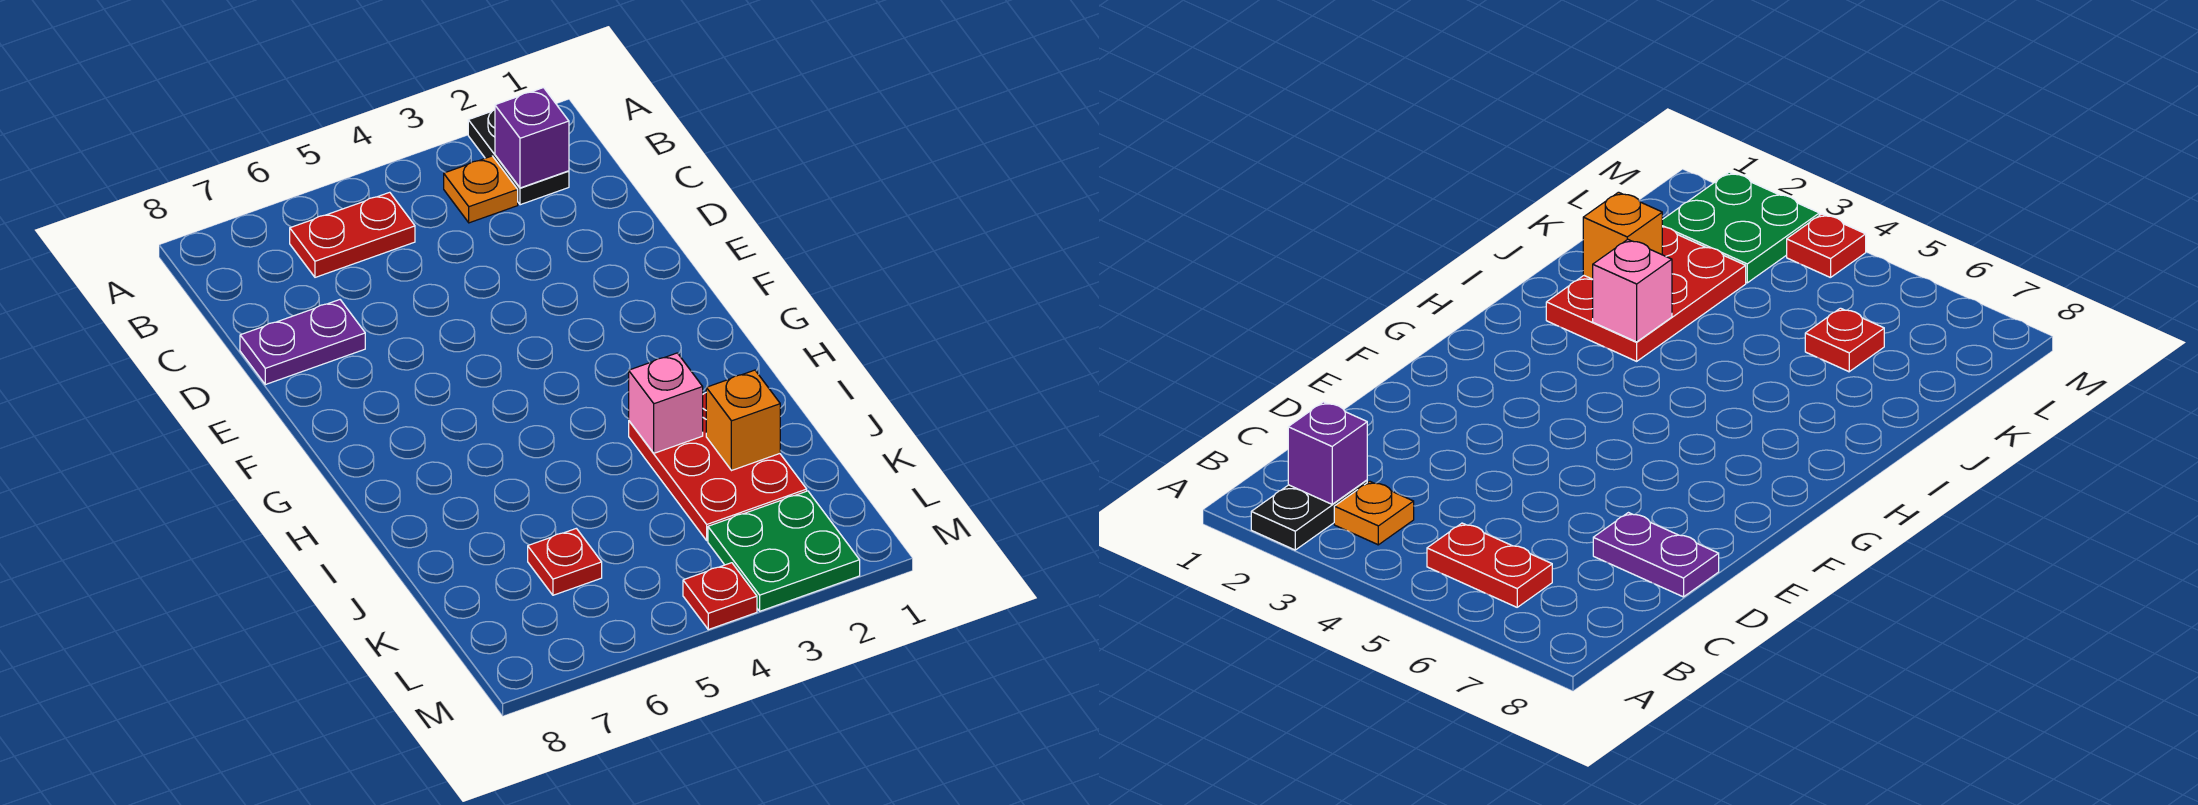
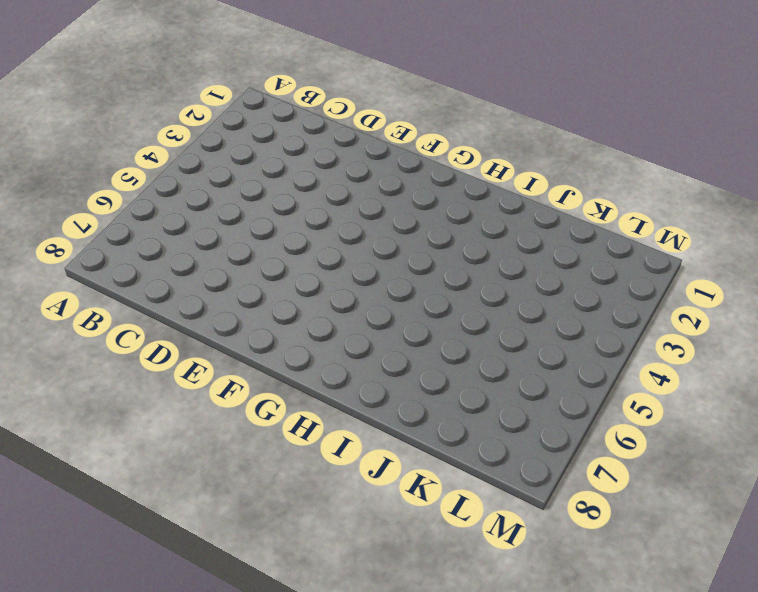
none -> black plate A2:B2 level 1
none -> orange plate B3 level 1

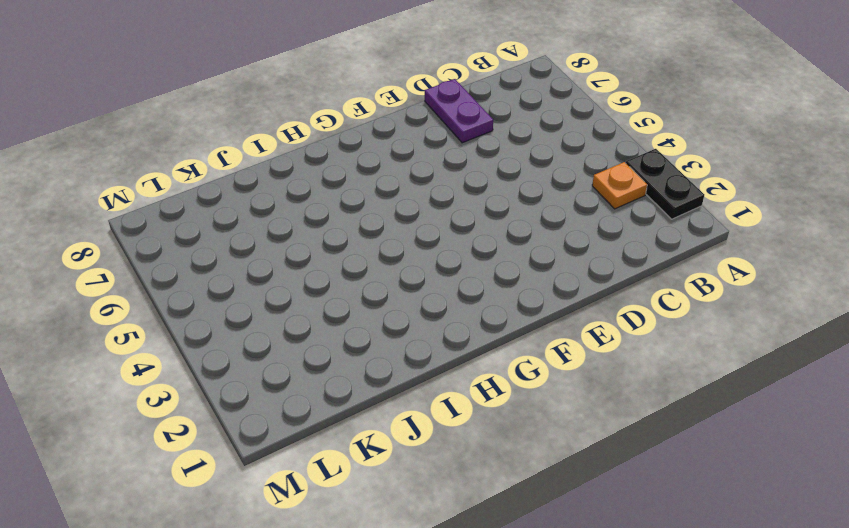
black plate A2:A3 level 1 -> black plate A2:B2 level 1
none -> red plate B5:B6 level 1
none -> red plate I2:K3 level 1

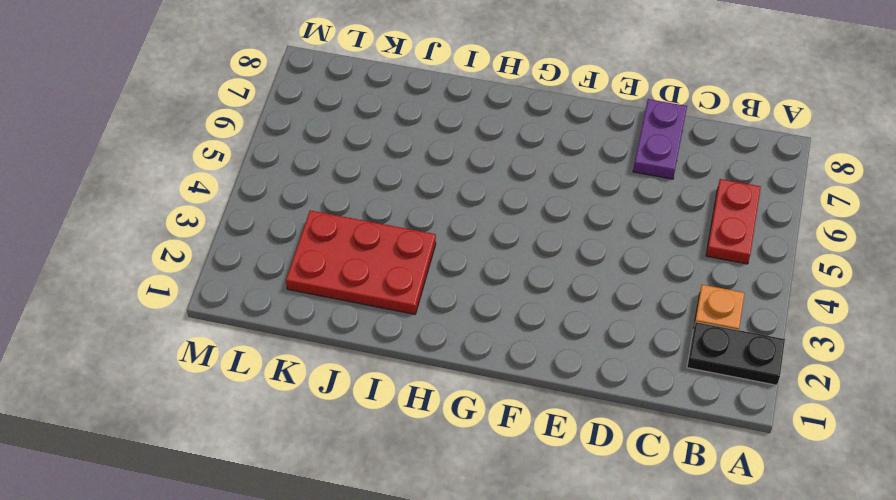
none -> red plate K6 level 1
none -> green plate L2:M3 level 1

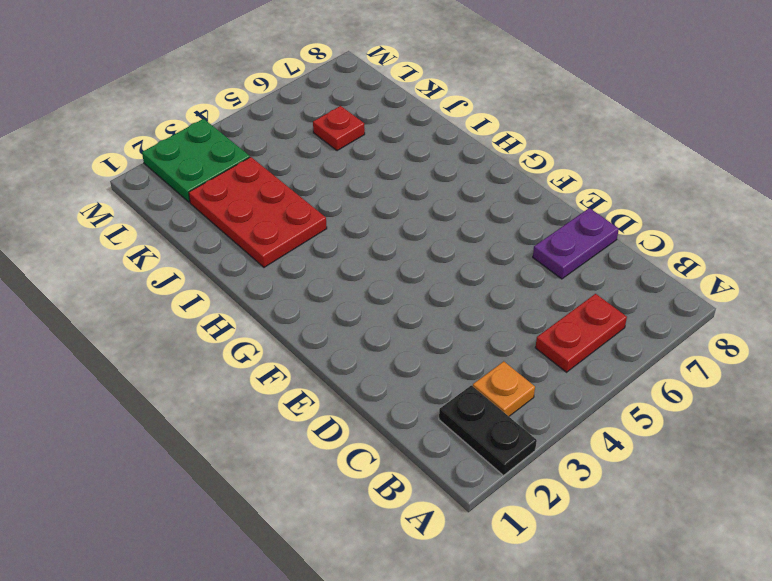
none -> red plate M4 level 1
none -> purple brick B2 level 2

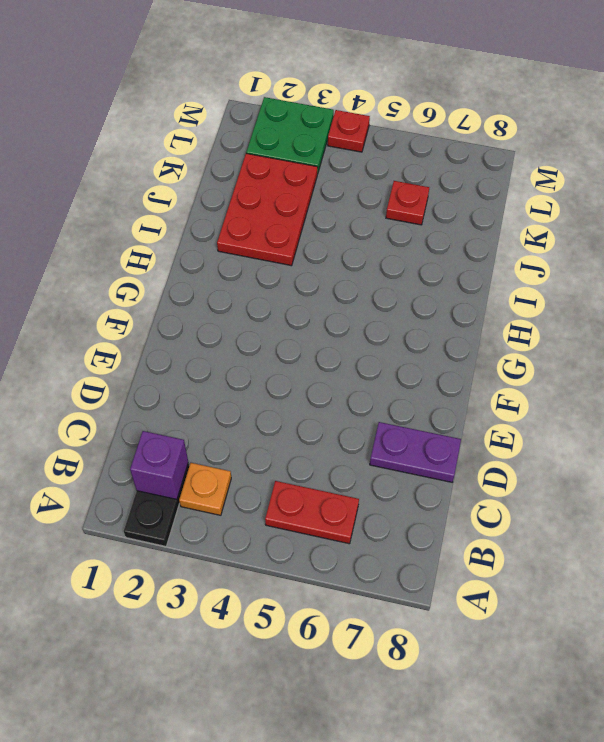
none -> pink brick I3 level 2
none -> orange brick J2 level 2

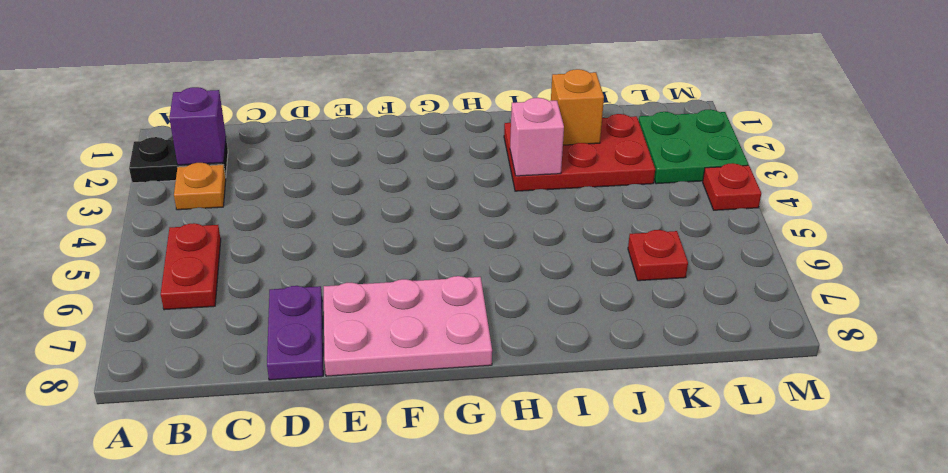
pink plate E7:G8 level 1 -> none

